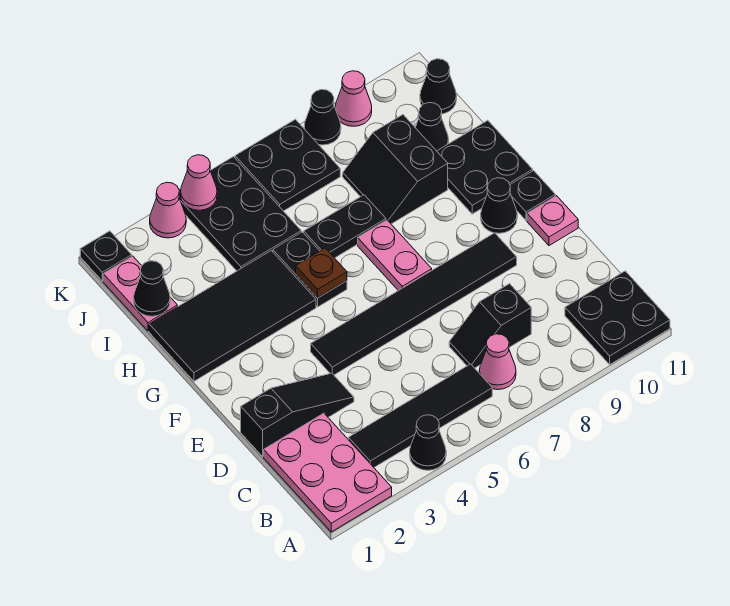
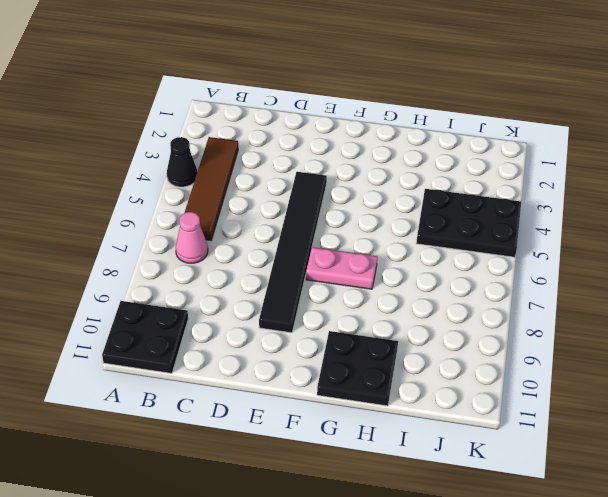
brown tile B3:B6 level 1 -> black tile B3:B6 level 1
none -> pink plate A1:C2 level 1
none -> black slope C7:C8 level 1 top 8
none -> black slope D1:D3 level 1 top 1

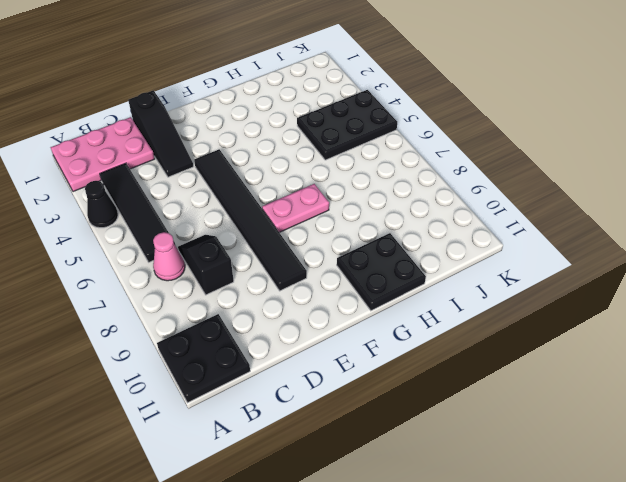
none -> pink plate E11 level 1
none -> black cone F10 level 1
none -> black plate F11 level 1

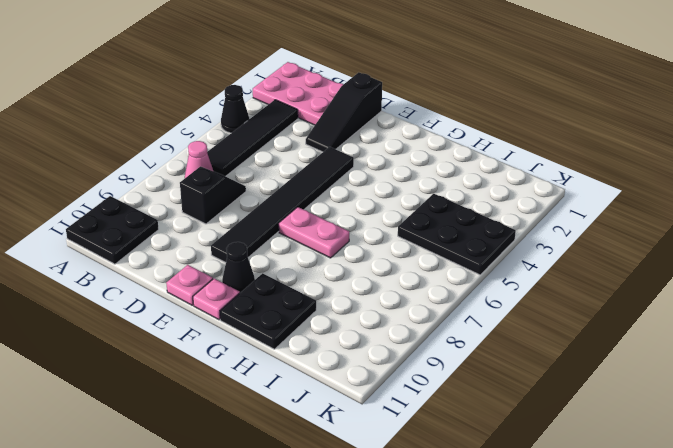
pink plate F11 level 1 -> black plate F11 level 1
none -> black tile G1:H4 level 1
none -> black plate G5:H5 level 1
none -> black plate H6:H7 level 1

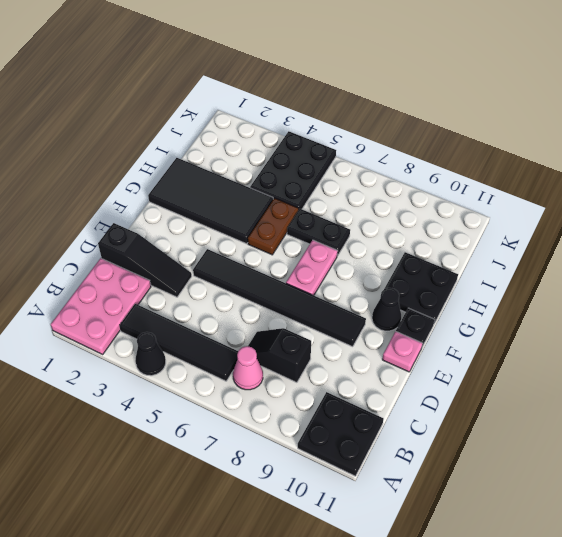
brown plate G5:H5 level 1 -> black plate G5:H5 level 1
none -> black slope H8:I9 level 1 top 9
none -> pink plate I1:J1 level 1
none -> black cone I10 level 1

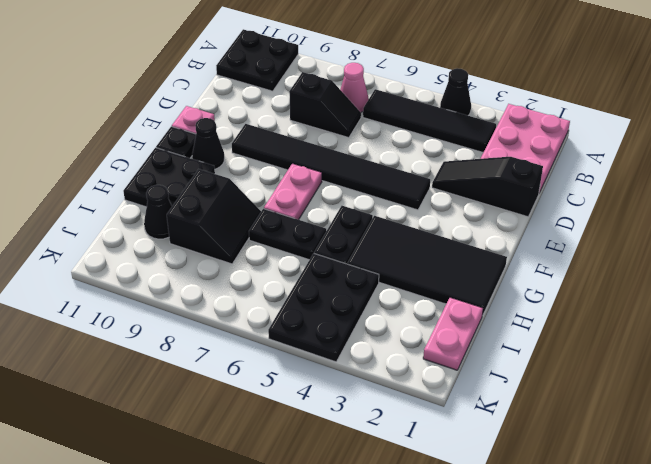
none -> black plate J6:K7 level 1
none -> black cone J11 level 1
none -> black plate K1 level 1

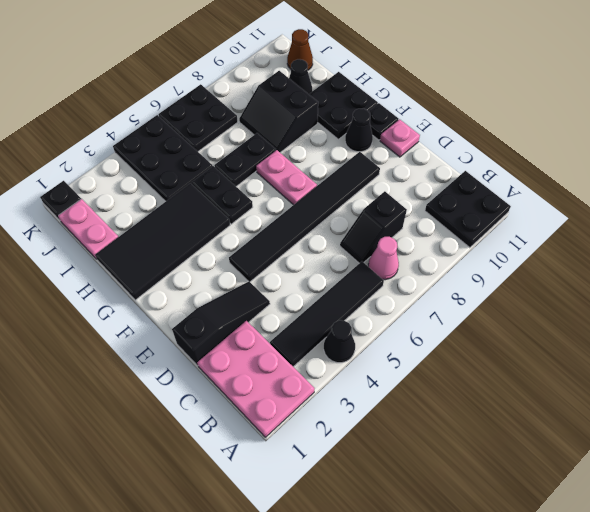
brown cone J11 level 1 -> black cone J11 level 1
none -> pink cone K3 level 1
none -> black cone K8 level 1
none -> pink cone K9 level 1

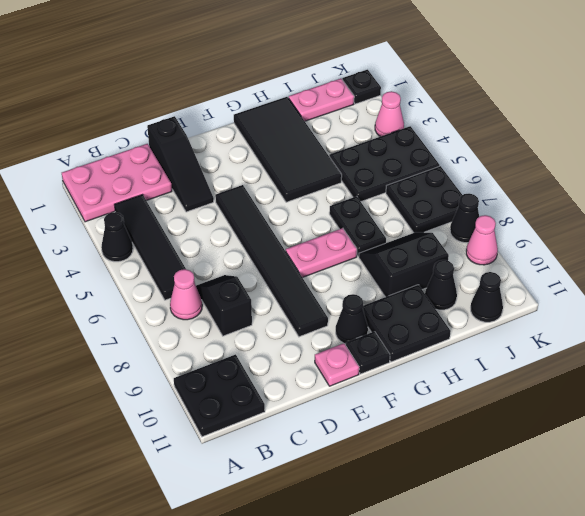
none -> black plate G5:H5 level 1
none -> brown plate G5 level 2
none -> black cone I1 level 2

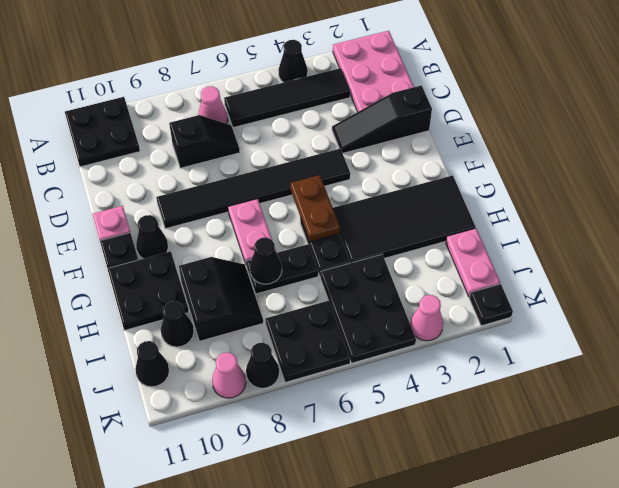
brown plate F5:G5 level 2 -> brown plate G5 level 2
black cone H7 level 2 -> black cone I1 level 2
none -> pink cone K4 level 2

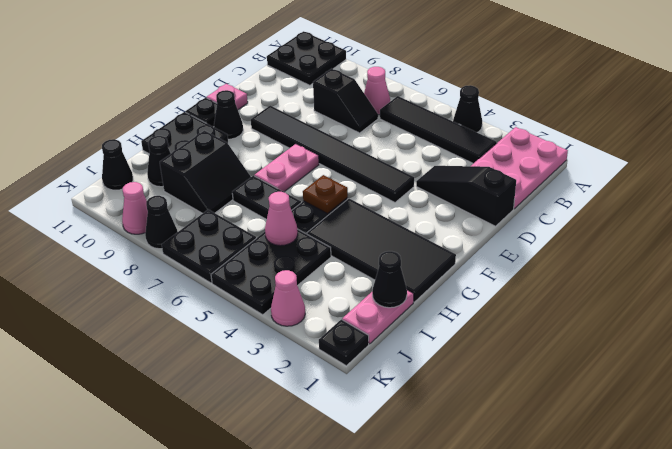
pink cone I5 level 2 -> pink cone K4 level 2

